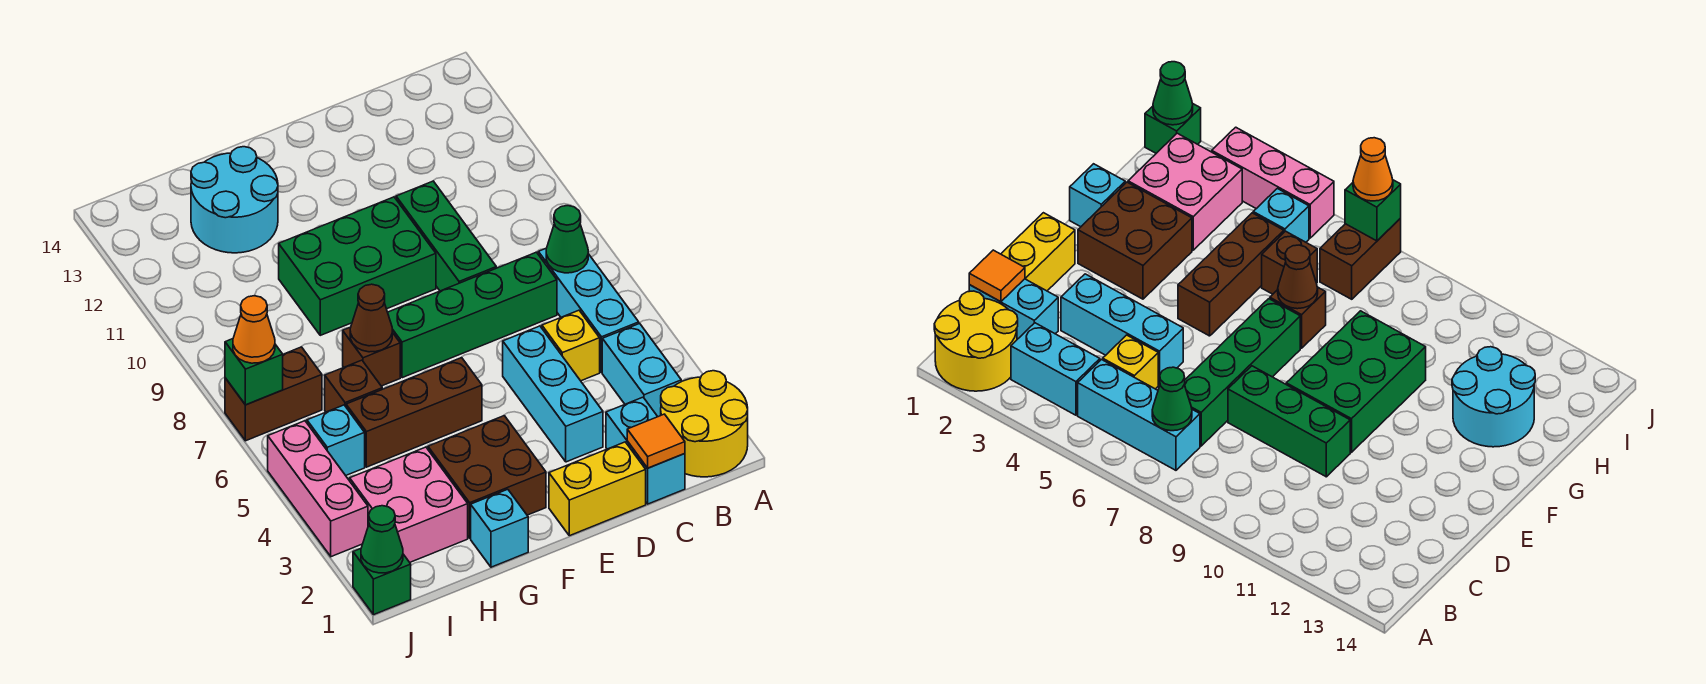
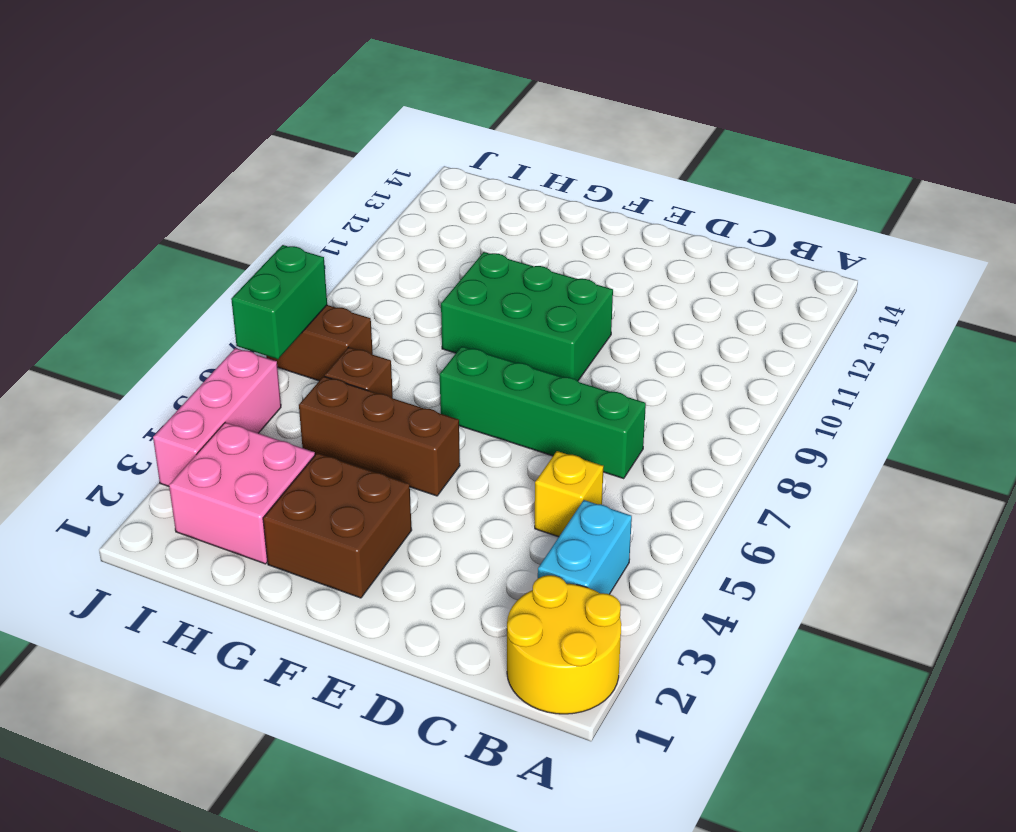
green brick J6:J7 level 2 -> green brick J7 level 2
none -> cyan brick B5:B7 level 1
none -> cyan brick C1:C2 level 1
none -> yellow brick D1:E1 level 1

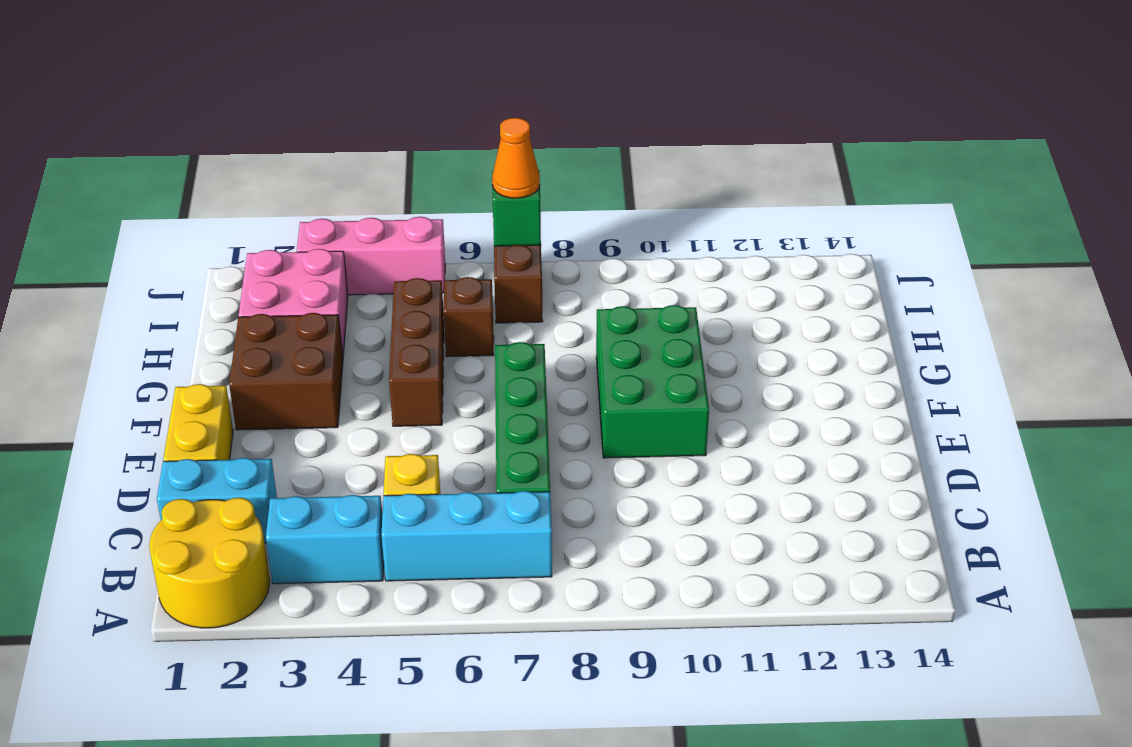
none -> cyan brick D3:D5 level 1
none -> green brick D8:D10 level 1
none -> cyan brick G1 level 1

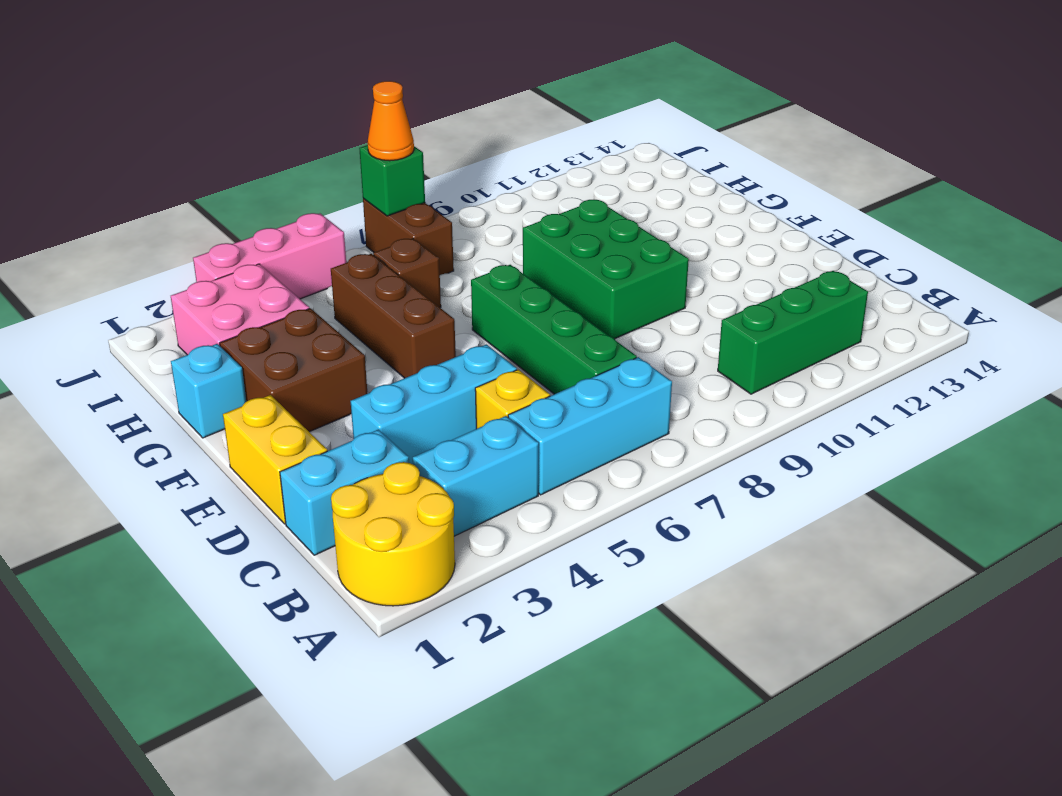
green brick B10:B12 level 1 -> green brick D8:D10 level 1
none -> brown brick G7 level 1
none -> cyan round brick G12:H13 level 1
none -> cyan brick I5 level 1

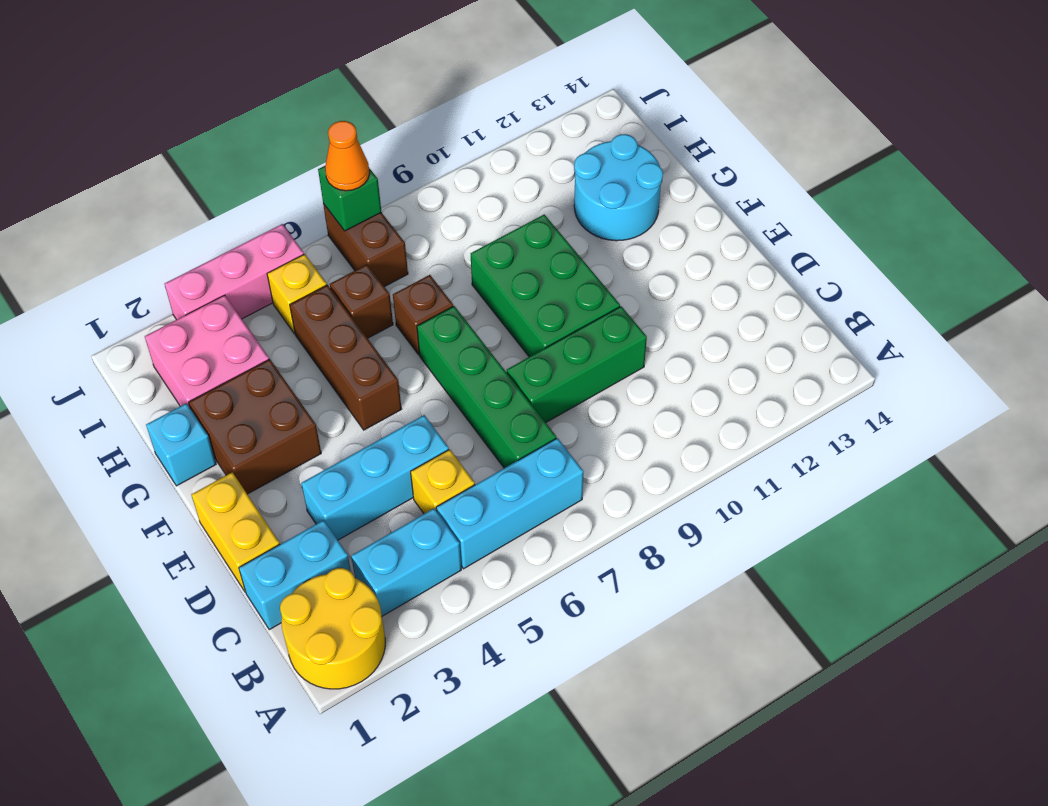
yellow brick I5 level 1 -> cyan brick I5 level 1
none -> green brick J1 level 1
none -> green cone B7 level 2
none -> orange tile C1 level 2

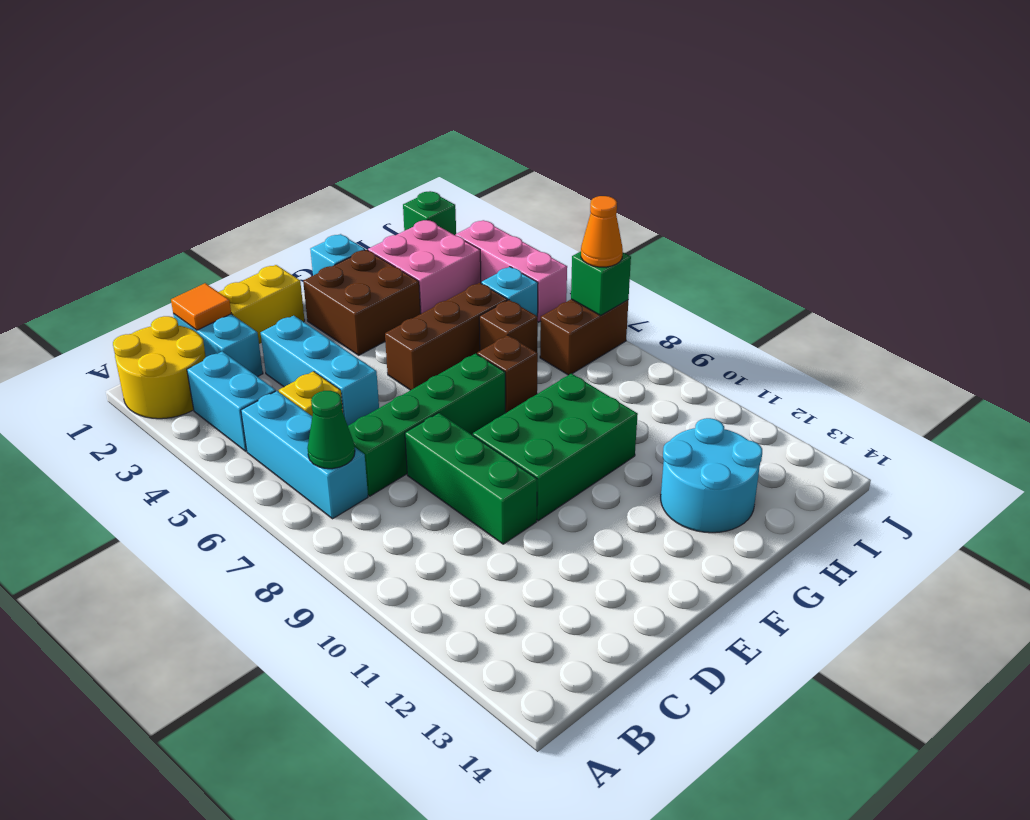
none -> brown cone G7 level 2
none -> green cone J1 level 2

